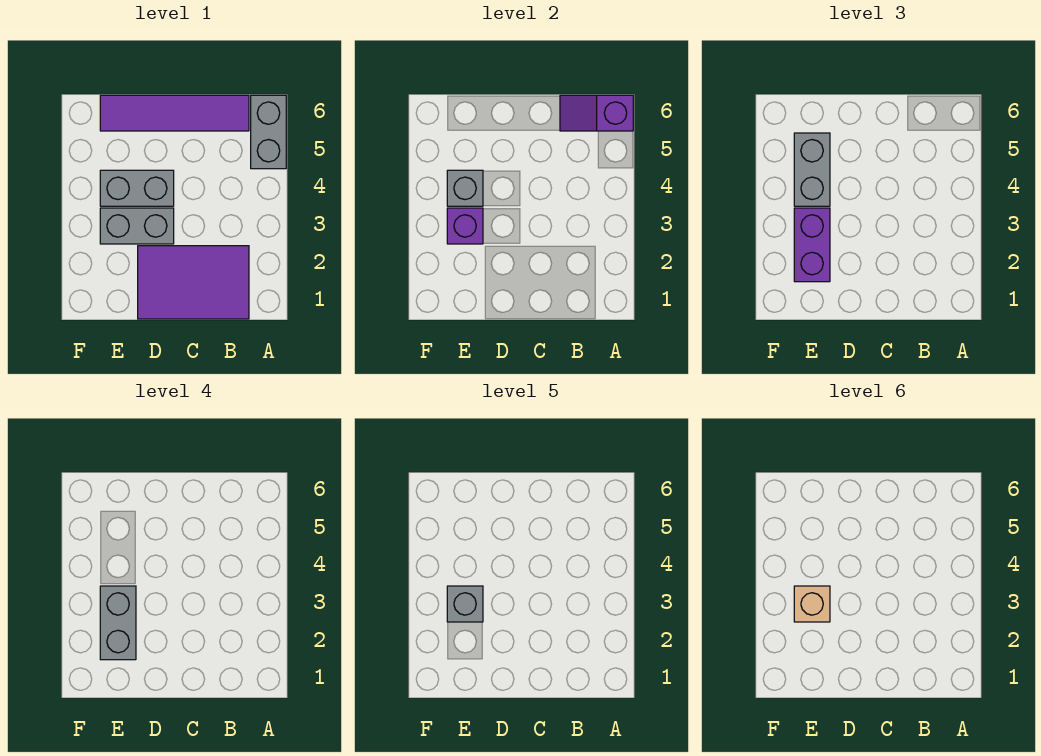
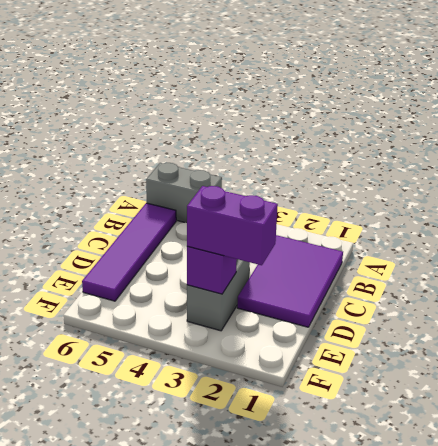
none -> grey brick D4:E4 level 1
none -> purple slope A6:B6 level 2 top A
none -> grey brick E4 level 2

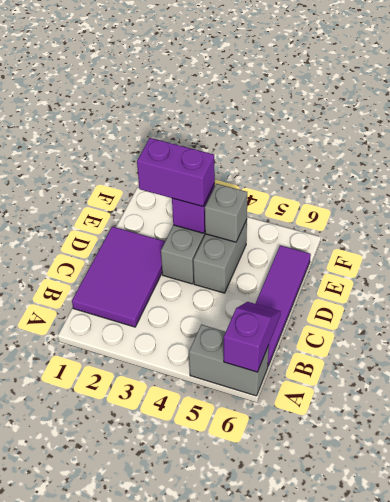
none -> grey brick E4:E5 level 3
none -> grey brick E2:E3 level 4
none -> grey brick E3 level 5

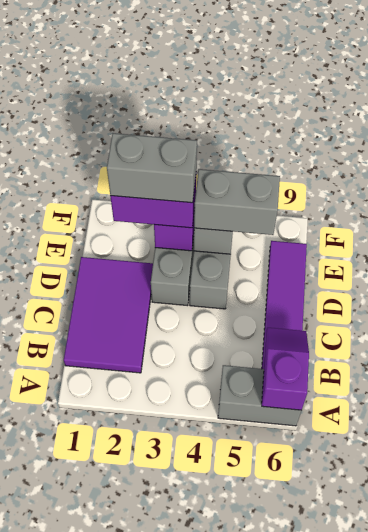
none -> grey brick E3 level 5
none -> tan brick E3 level 6

